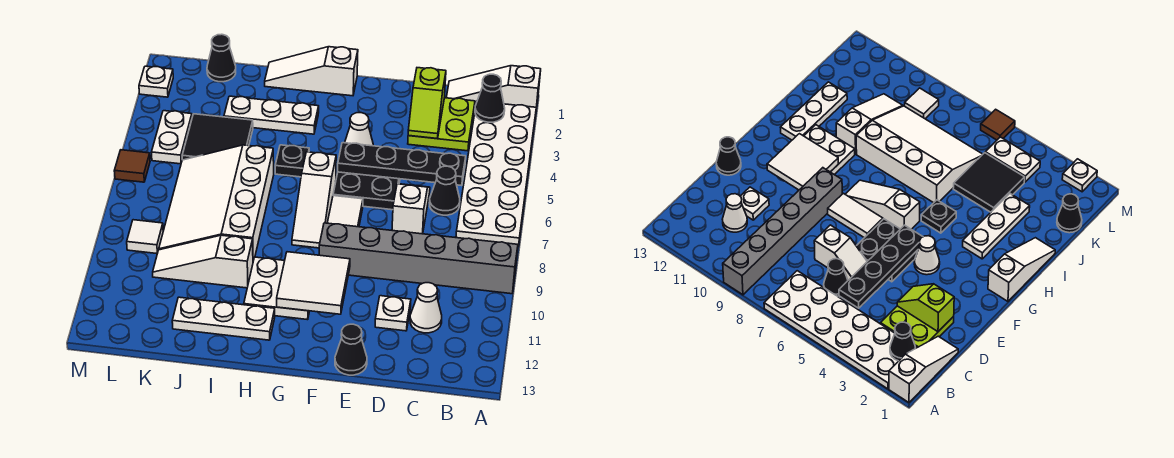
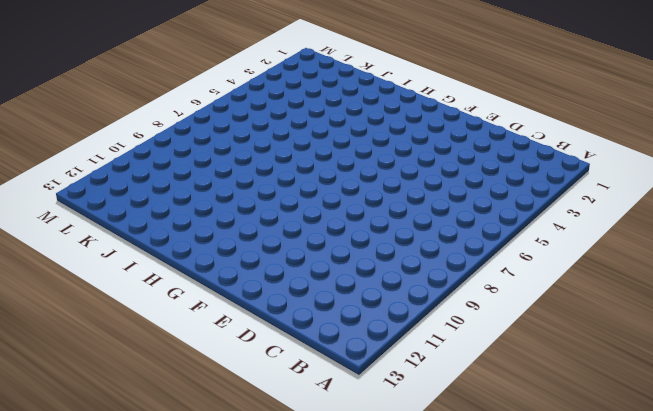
none -> white slope A1:C1 level 1 top A
none -> white plate A2:B7 level 1
none -> grey brick A9:F9 level 1
none -> lime plate C2:D3 level 1

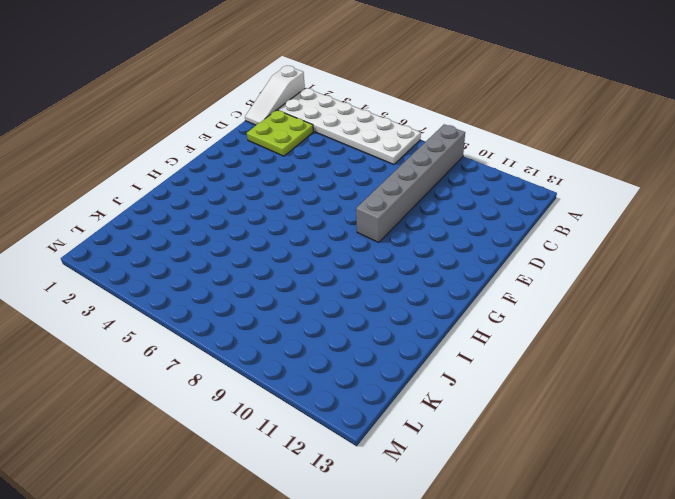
none -> black cone C6 level 1
none -> white cone C11 level 1
none -> white slope D6:D7 level 1 top 7
none -> white plate D11 level 1

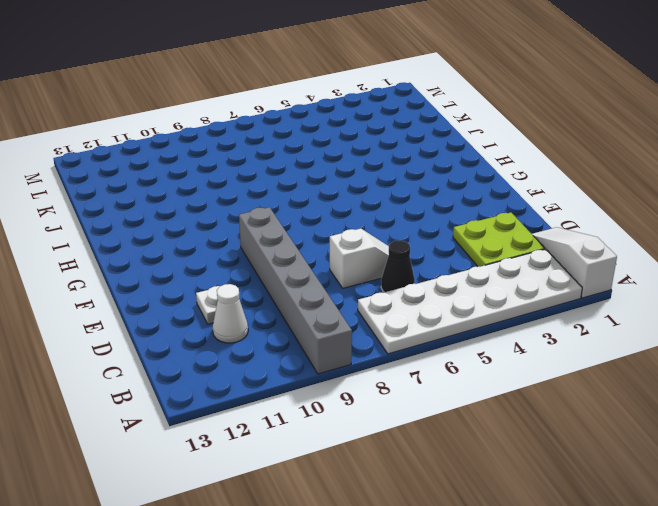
none -> black plate E5:F6 level 1
none -> black cone E13 level 1
none -> white cone F4 level 1
none -> white tile F7:F8 level 1

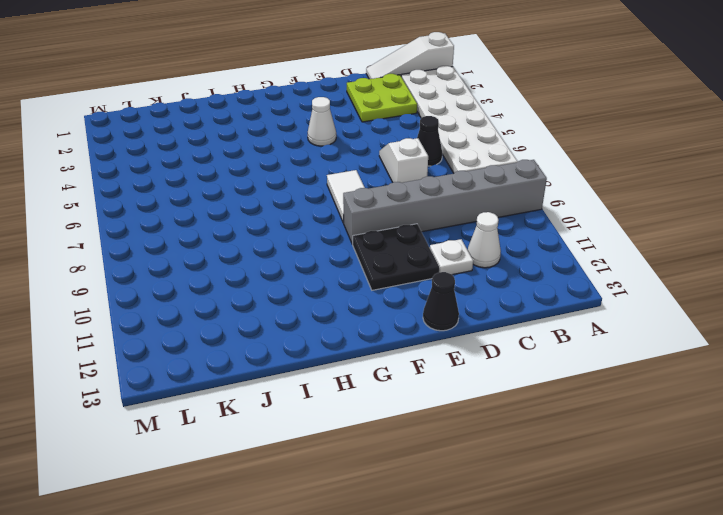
black plate E10:F11 level 1 -> black plate E5:F6 level 1
none -> white slope G1:I1 level 1 top G
none -> white slope G6:G8 level 1 top 6
none -> white plate G10:H11 level 1
none -> white plate H3:J3 level 1

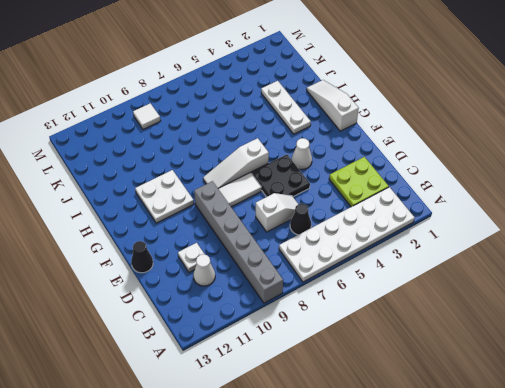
none -> white slope A1:C1 level 1 top A
none -> black plate H5 level 1
none -> white plate H12:J12 level 1
none -> white slope I6:K9 level 1 top I

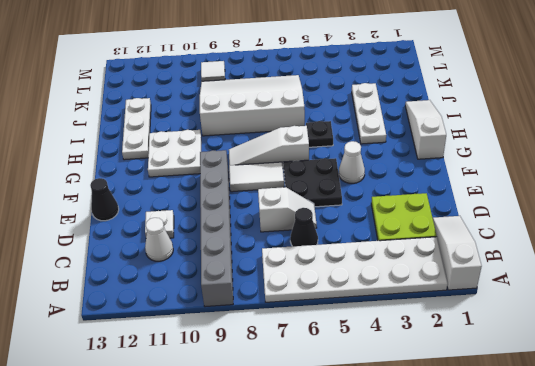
none -> white slope I10:K10 level 1 top I
none -> black tile J4:K5 level 1
none -> black cone K1 level 1
none -> white plate L4:L5 level 1

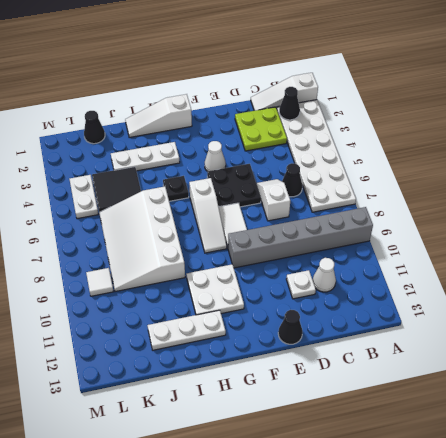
none -> white slope I10:K10 level 1 top I
none -> white plate M2 level 1
none -> brown tile M6 level 1
none -> black plate C5:F5 level 2

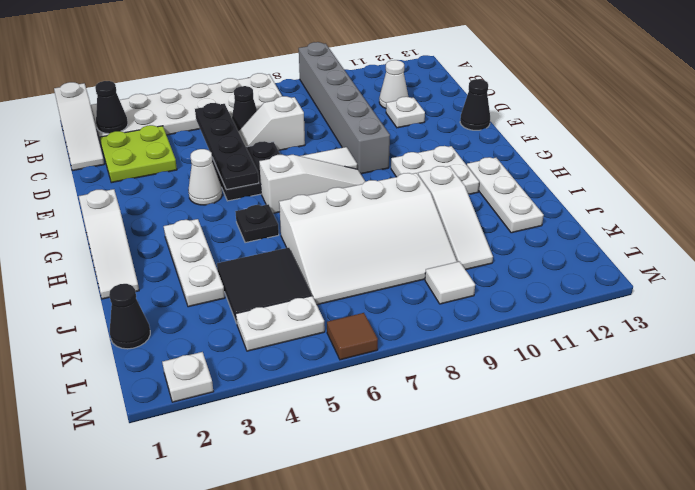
none -> lime slope D2:D3 level 2 top 2
none -> white tile F10:G11 level 2

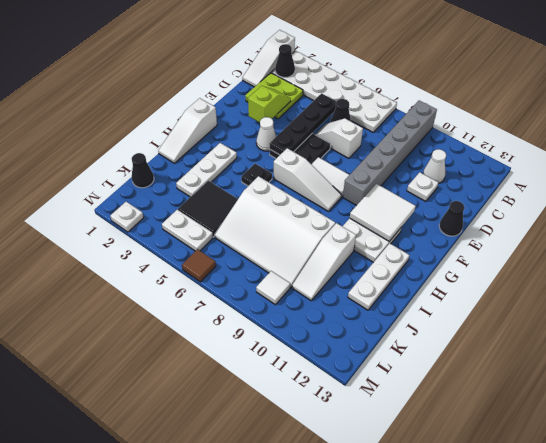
lime slope D3:E3 level 2 top E -> lime slope D2:D3 level 2 top 2

